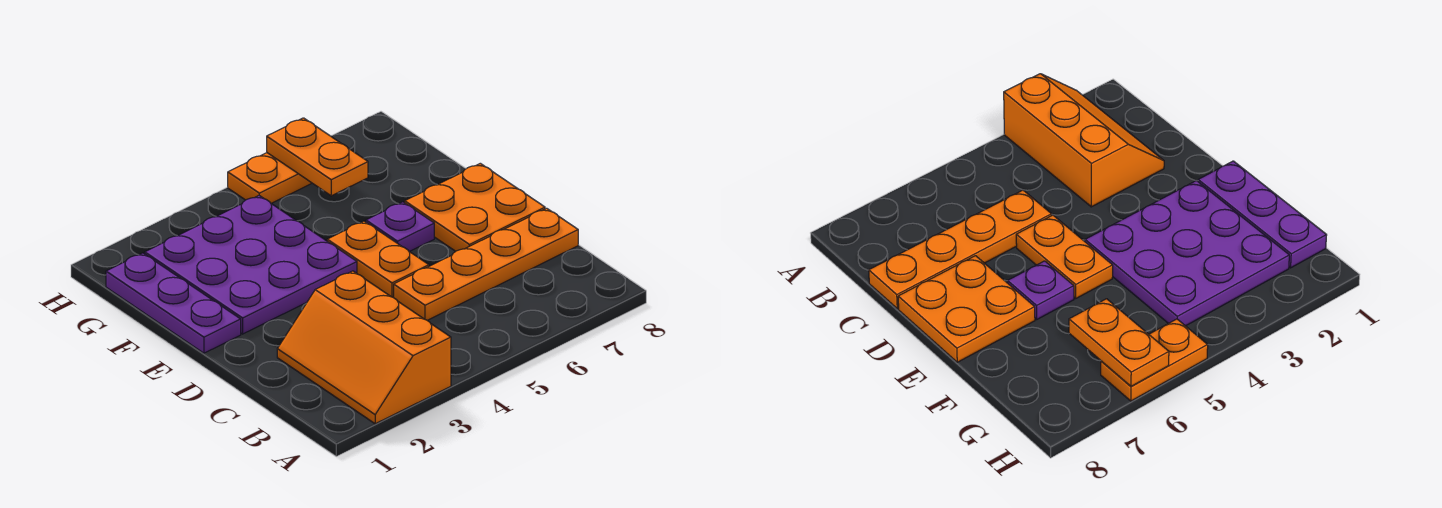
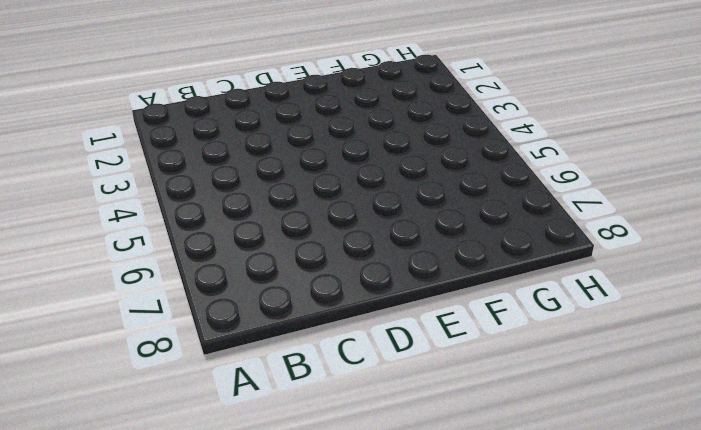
none -> orange slope A2:C3 level 1 top 3
none -> orange plate C5:C8 level 1

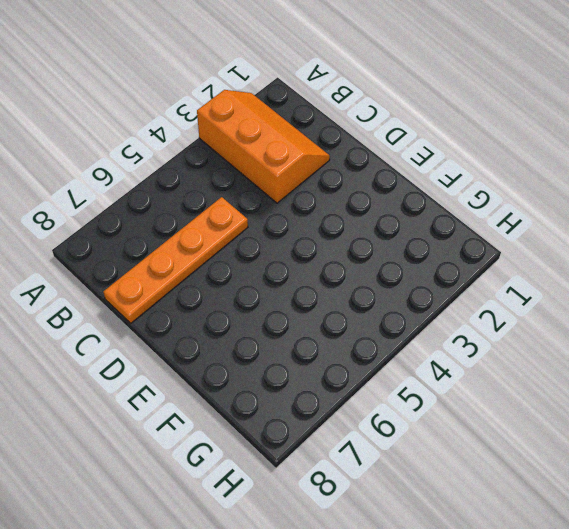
none -> orange plate D5:E5 level 1
none -> orange plate D7:E8 level 1

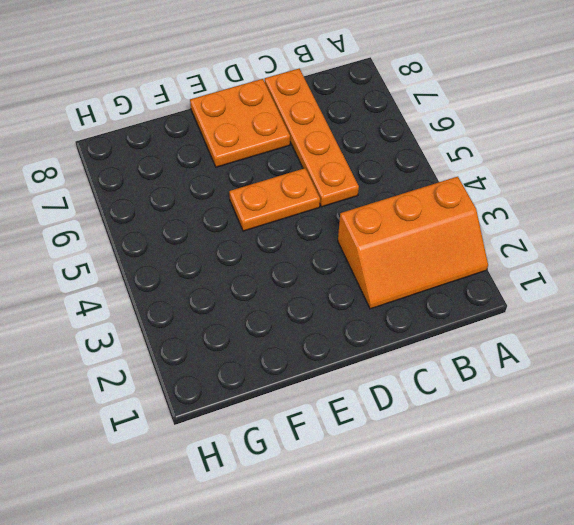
none -> purple plate E1:G1 level 1
none -> purple plate E2:G4 level 1

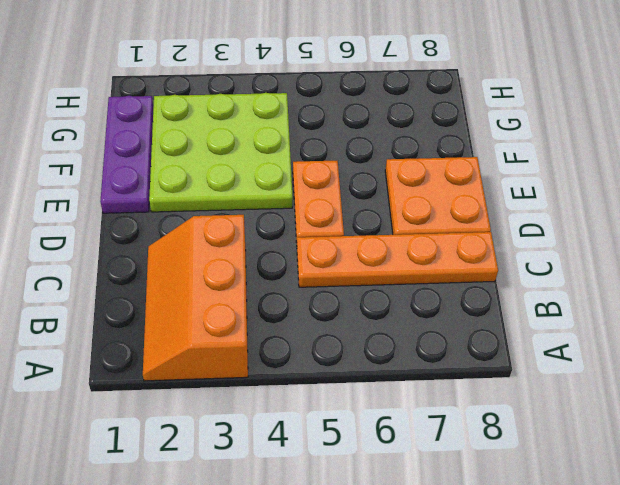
lime plate E2:G4 level 1 -> purple plate E2:G4 level 1
none -> purple plate E6 level 1
none -> orange plate H5:H6 level 1

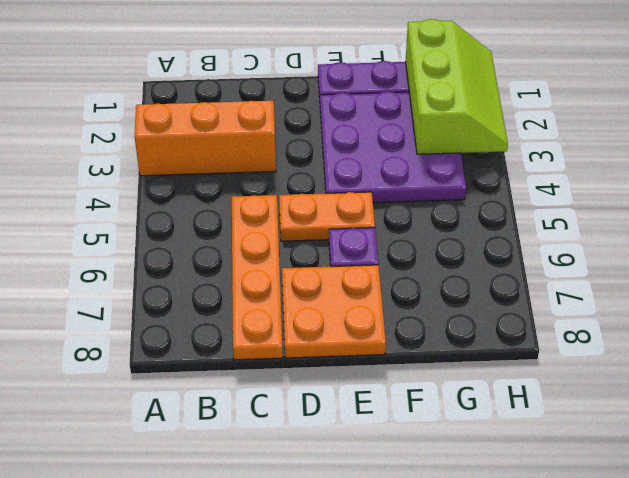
lime slope G1:H3 level 2 top G -> none
none -> orange plate H5:H6 level 1
none -> orange plate G6:H6 level 2

